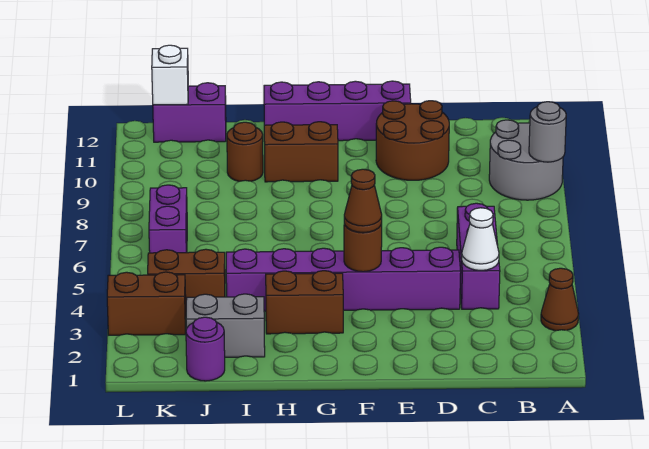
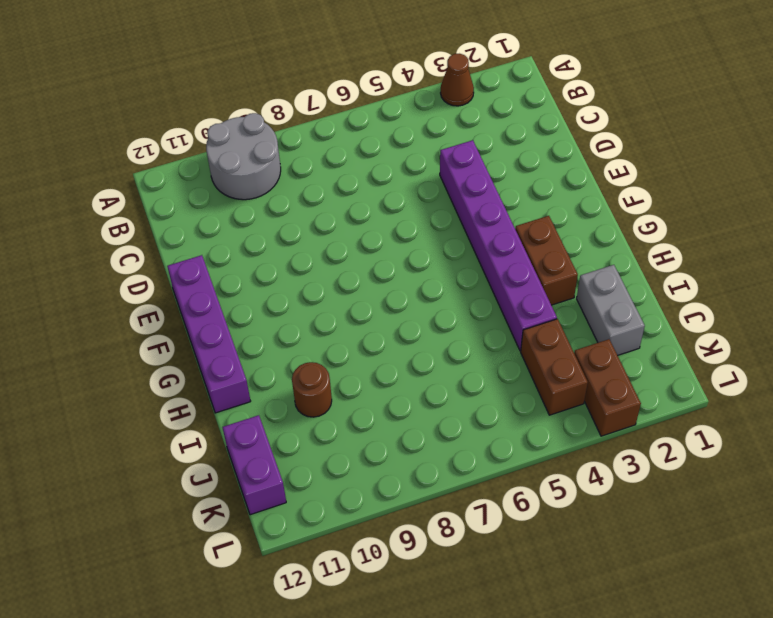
none -> purple brick C4:C6 level 1
none -> brown round brick D10:E11 level 1
none -> brown brick G10:H10 level 1

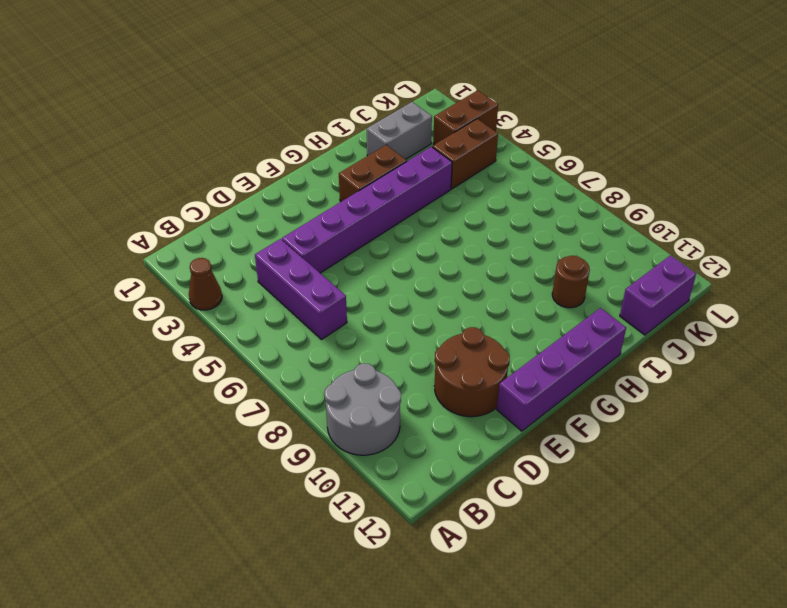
none -> brown brick G10:H10 level 1
none -> purple round brick J1 level 1
none -> purple brick K6:K7 level 1

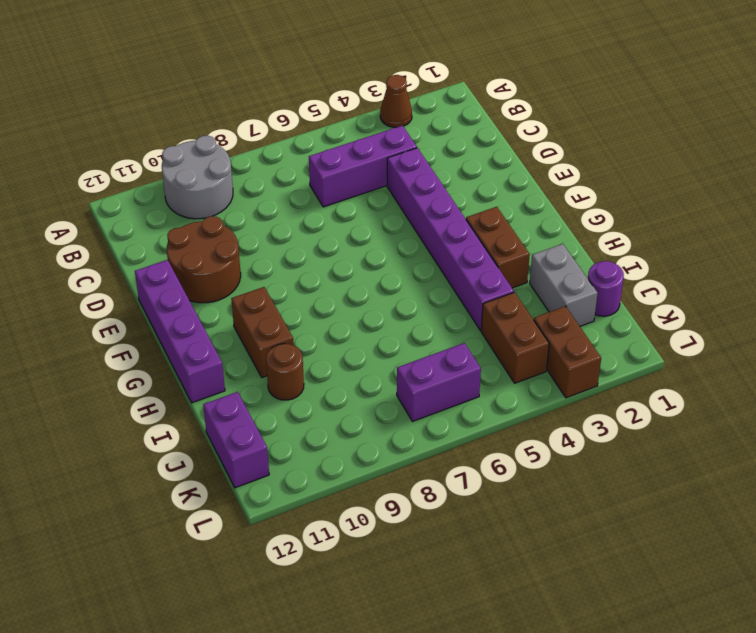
none -> grey round brick A9 level 2
none -> white cone C4 level 2
none -> brown round brick F4 level 2

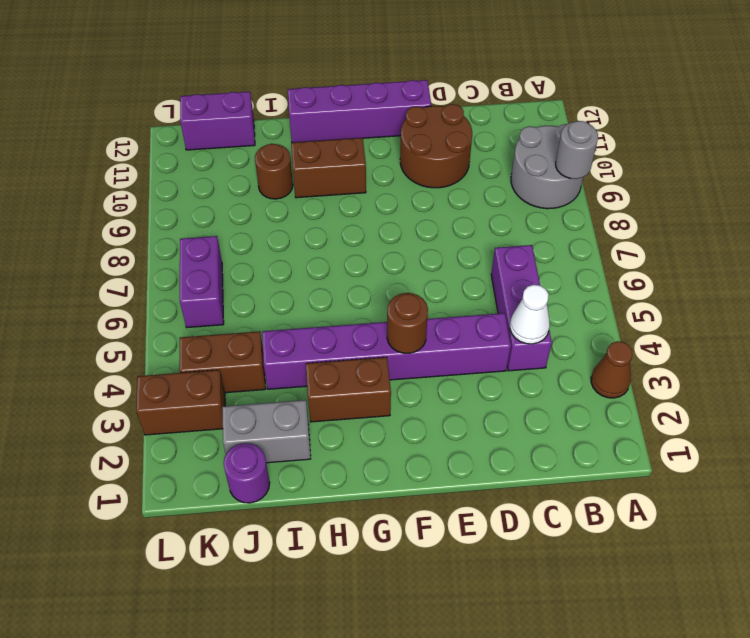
none -> white brick K12 level 2
none -> brown cone F4 level 3

